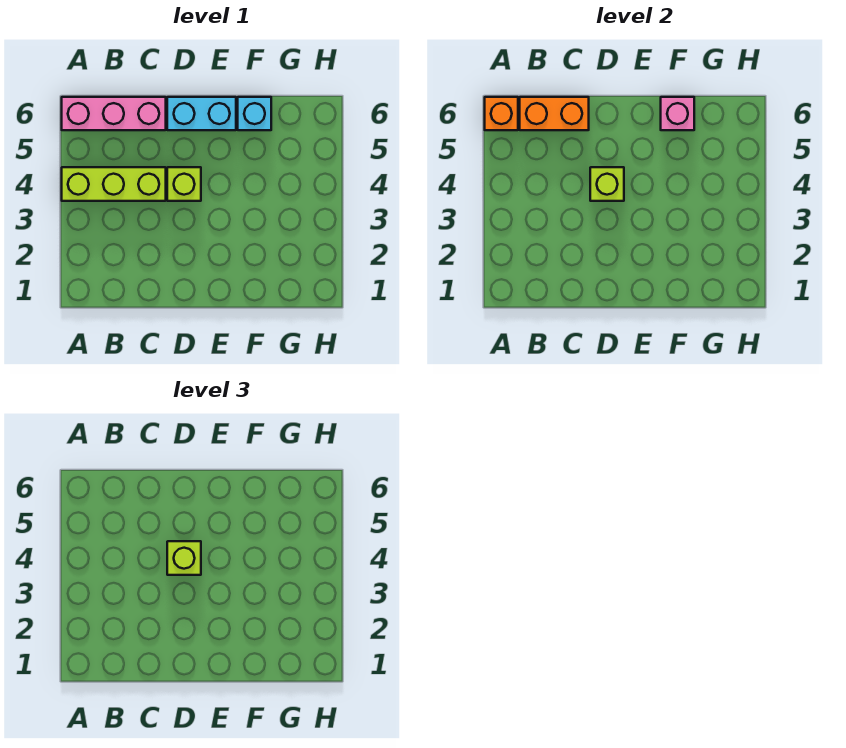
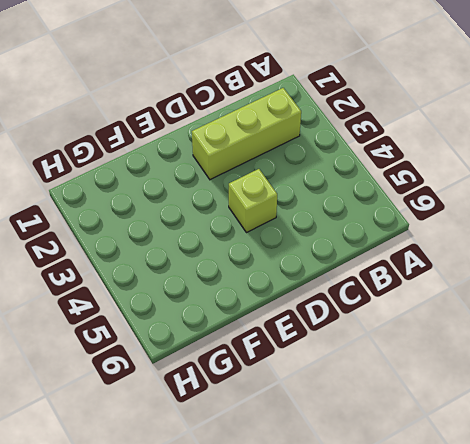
lime brick B2:D2 level 1 -> lime brick A4:C4 level 1
none -> pink brick A6:C6 level 1
none -> cyan brick D6:E6 level 1

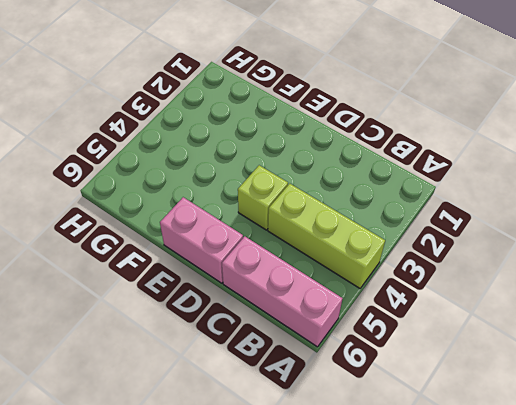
pink brick D6:E6 level 1 -> cyan brick D6:E6 level 1
none -> cyan brick F6 level 1
none -> orange brick A6 level 2

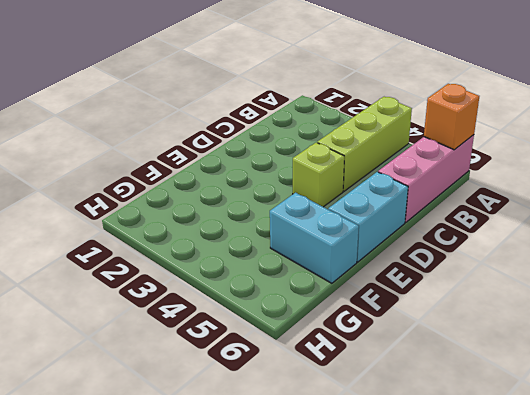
cyan brick F5:F6 level 1 -> cyan brick F6 level 1
none -> orange brick B6:C6 level 2
none -> lime brick D4 level 2

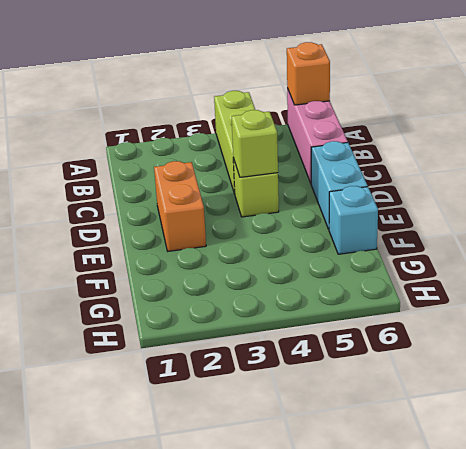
orange brick D2:E2 level 1 -> orange brick B6:C6 level 2
none -> pink brick F6 level 2
none -> lime brick D4 level 3

